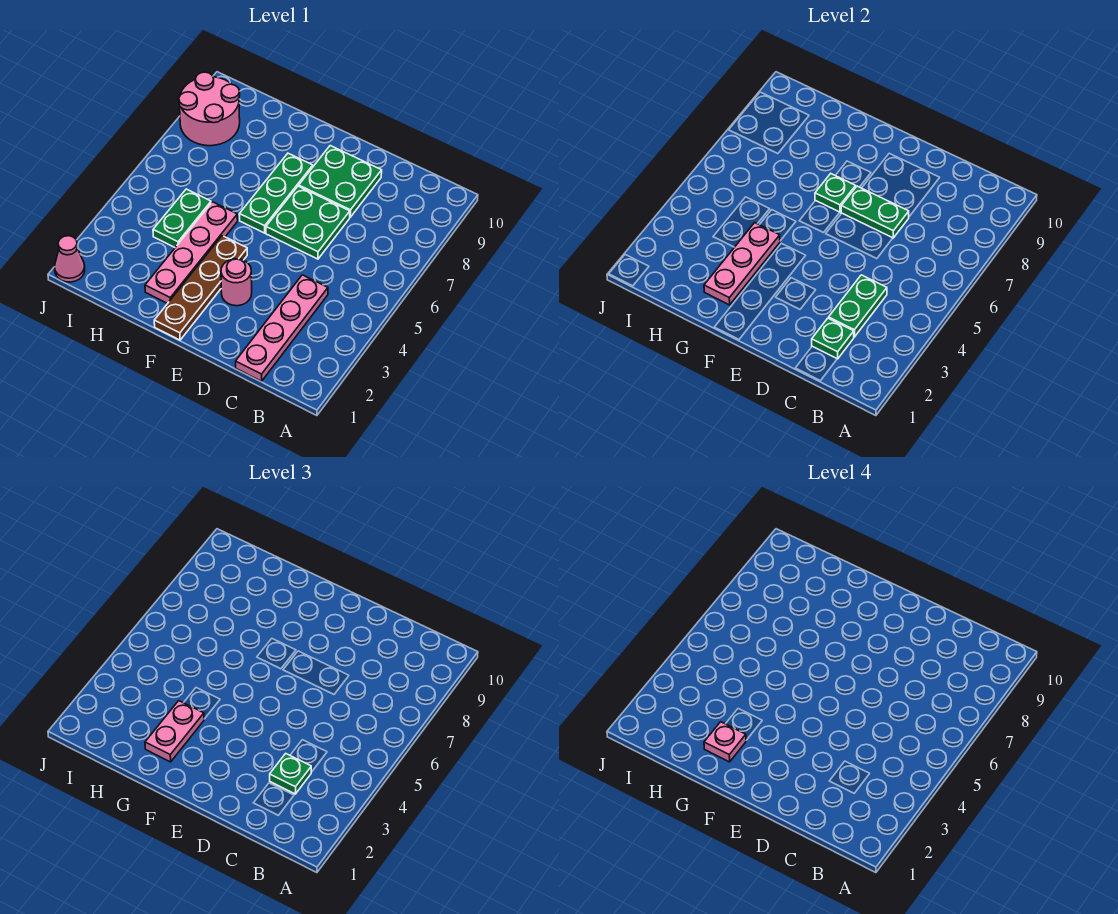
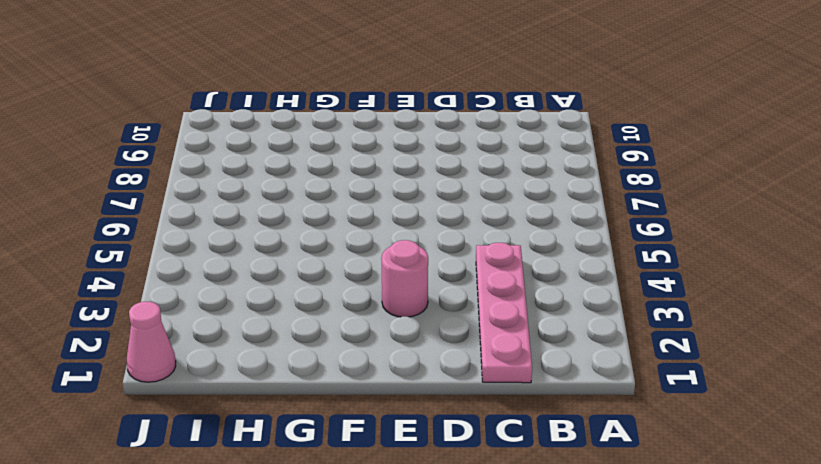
none -> green plate D6:E7 level 1
none -> green plate D8:E9 level 1
none -> brown plate F1:F4 level 1

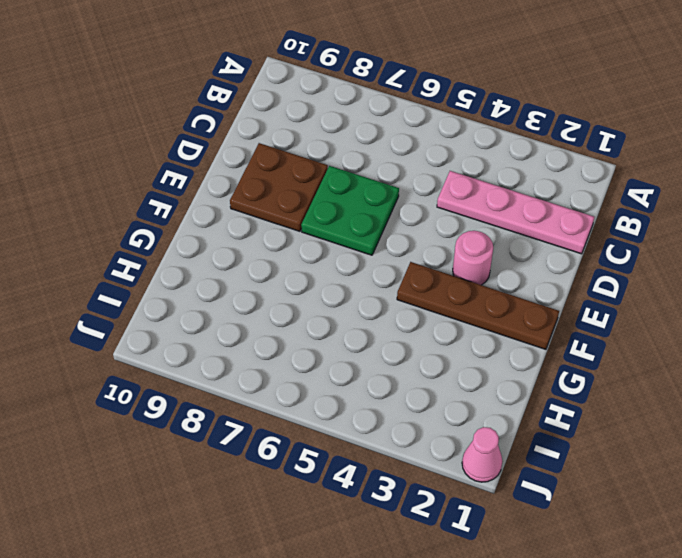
brown plate D8:E9 level 1 -> green plate D8:E9 level 1
none -> green plate F6:F8 level 1
none -> pink plate G2:G5 level 1
none -> green plate H4:H5 level 1

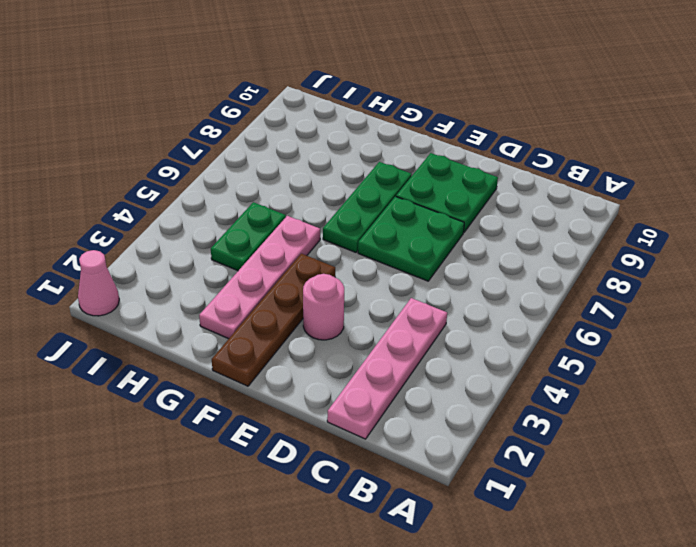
none -> pink round brick I8:J9 level 1
none -> green plate C2 level 2
none -> green plate C3:C4 level 2

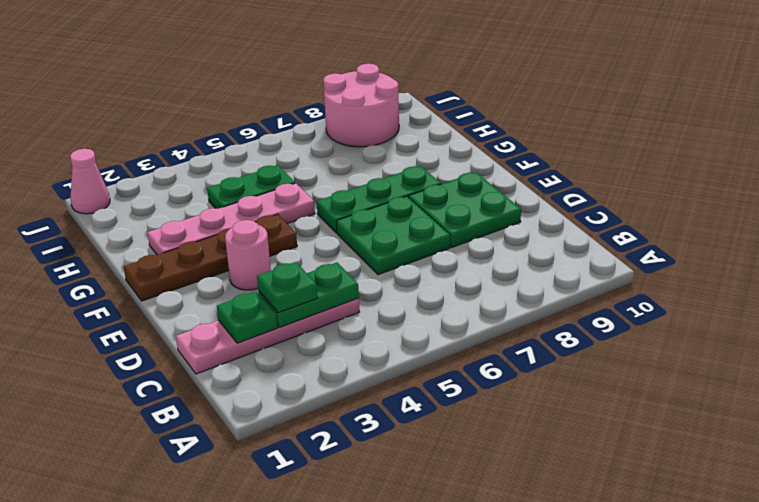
none -> green plate D7:E7 level 2
none -> green plate F7 level 2
none -> pink plate G2:G4 level 2

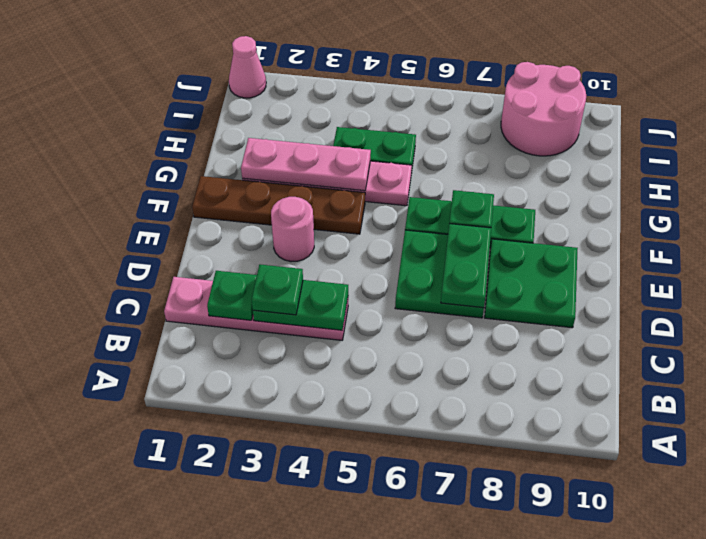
none -> pink plate G2:G3 level 3
none -> pink plate G2 level 4

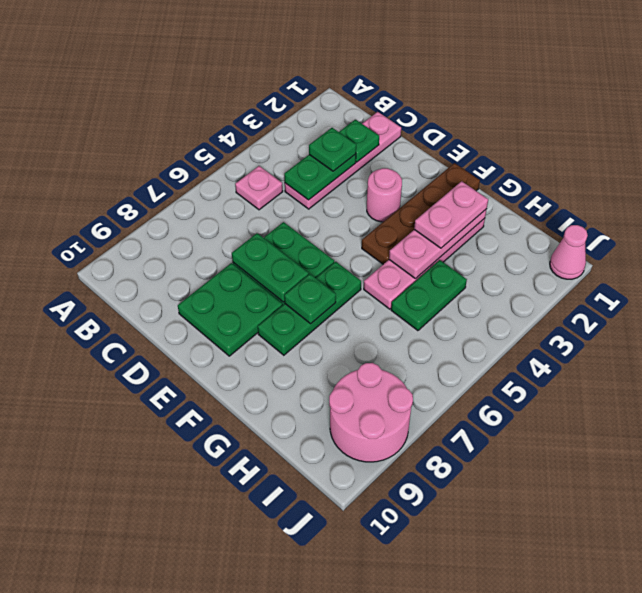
pink plate B5 level 1 -> pink plate G2 level 4

